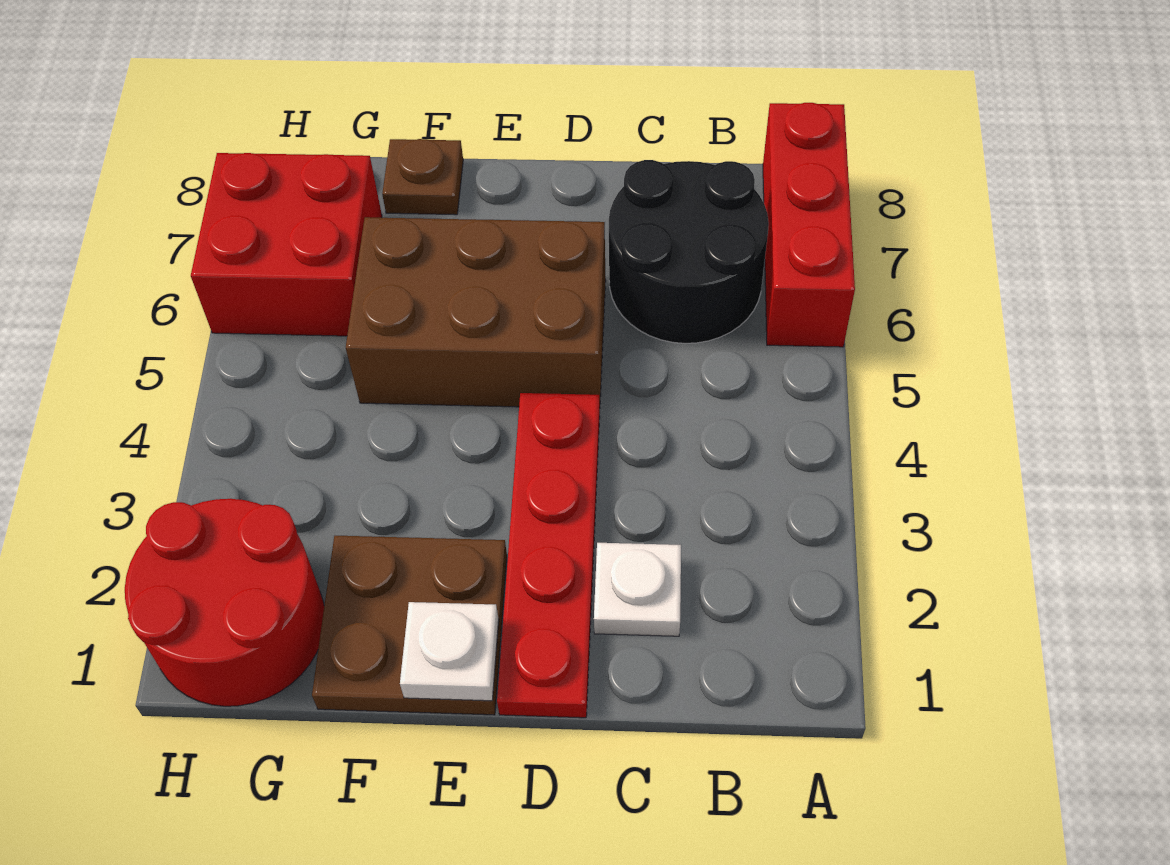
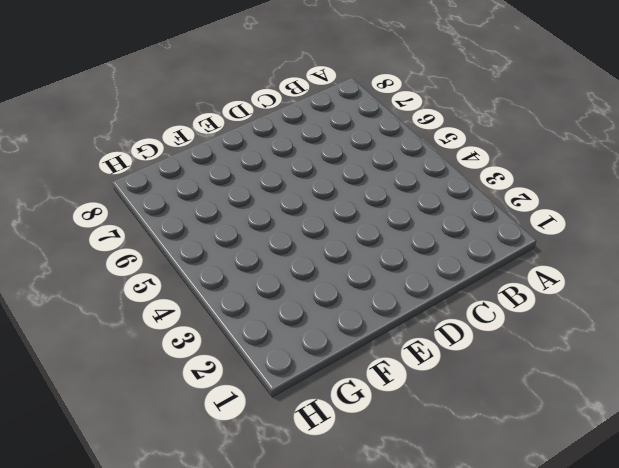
none -> red brick A6:A8 level 1
none -> black round brick B6:C7 level 1

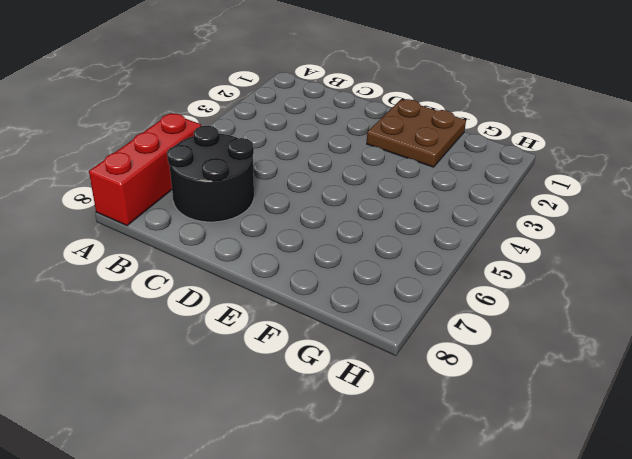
none -> white plate C2 level 1
none -> red plate D1:D4 level 1

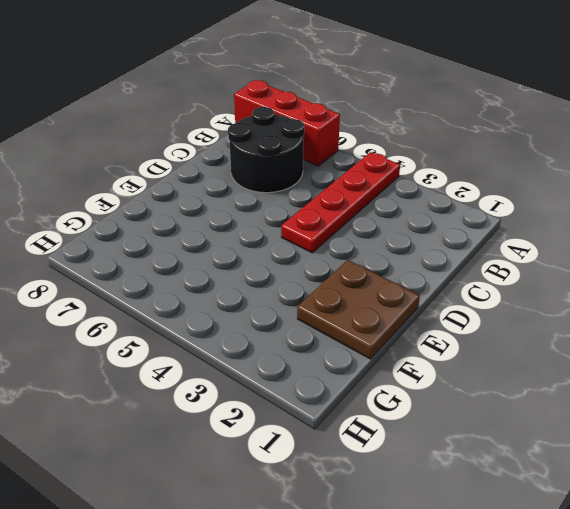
red plate A4:D4 level 1 -> red plate D1:D4 level 1
none -> white plate C2 level 1
none -> brown brick D5:F6 level 1

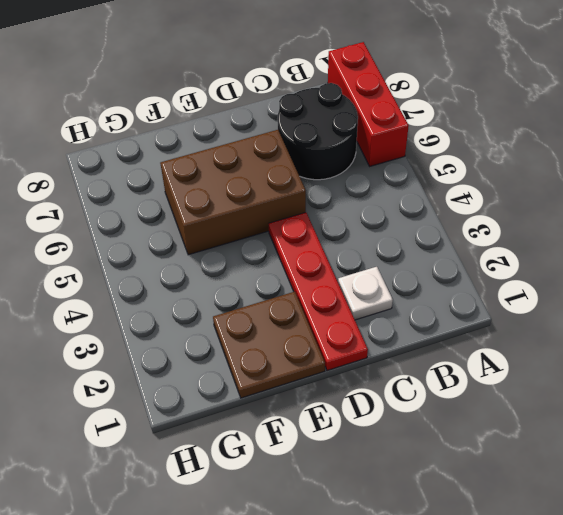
none -> brown plate F8 level 1
none -> red round brick G1:H2 level 1

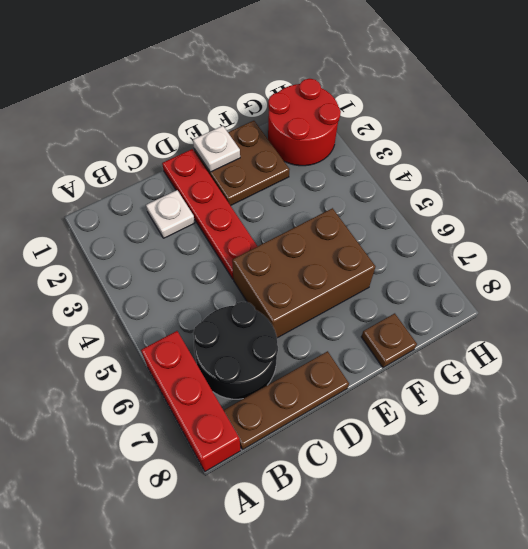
brown plate B8:D8 level 1 -> none
none -> red brick G6:H7 level 1

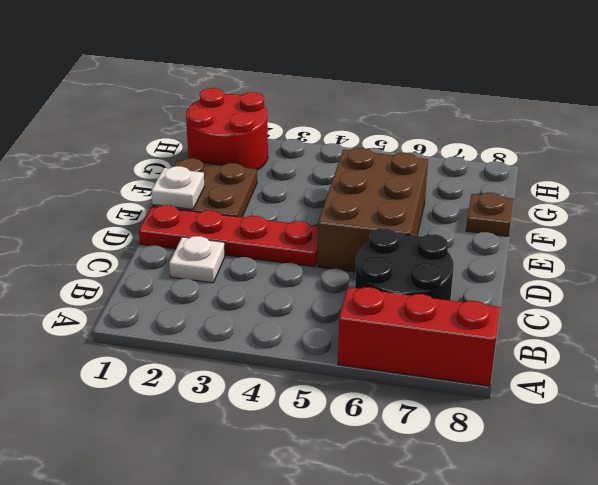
none -> red brick G6:H7 level 1

